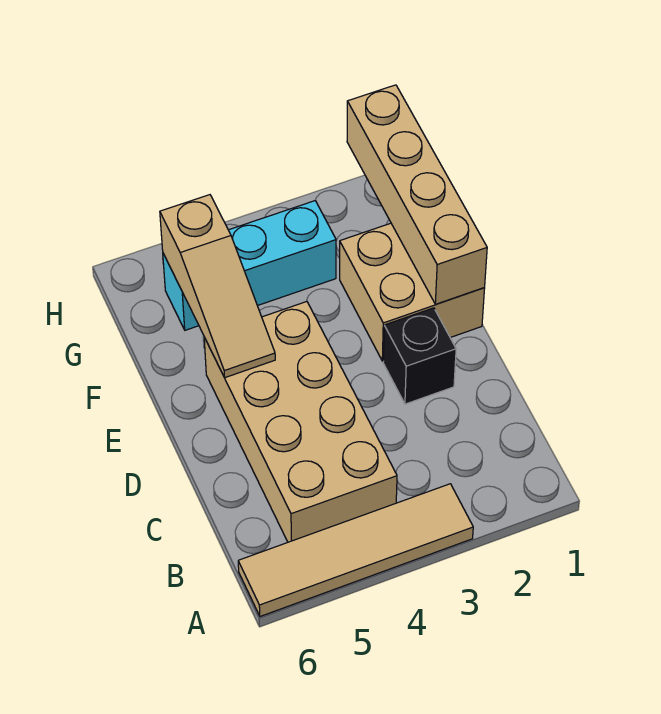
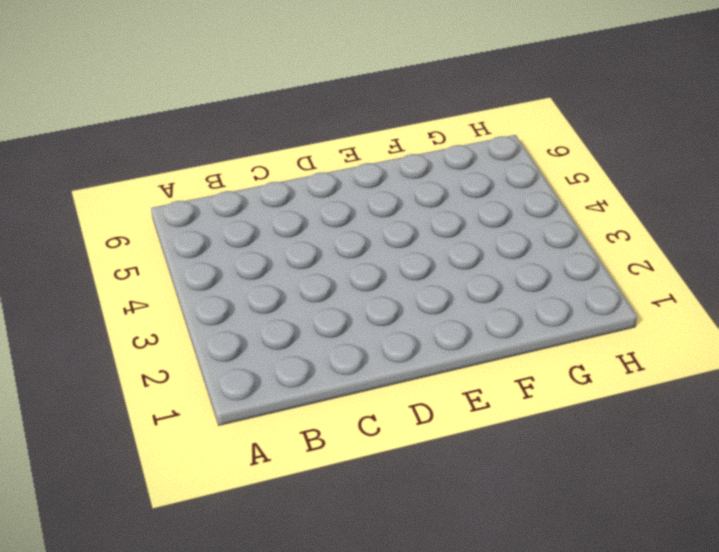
none -> tan tile A3:A6 level 1
none -> tan brick B4:E5 level 1

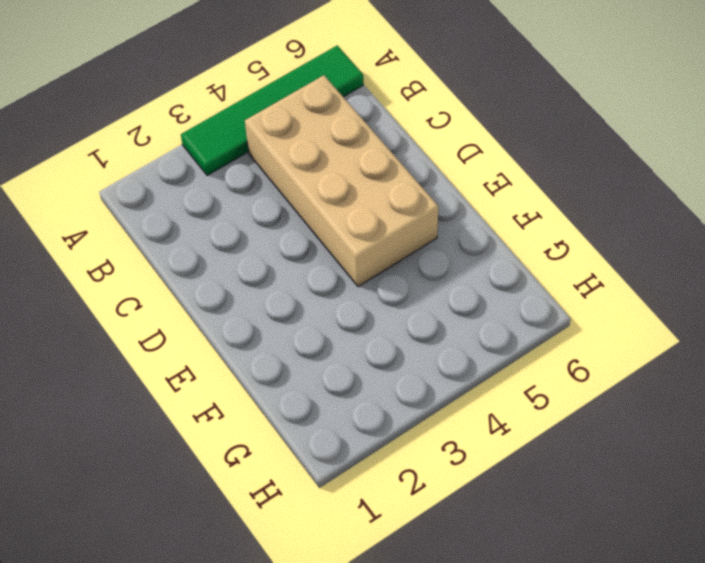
green tile A3:A6 level 1 -> tan tile A3:A6 level 1
none -> black brick D2 level 1
none -> tan brick E1:F2 level 1

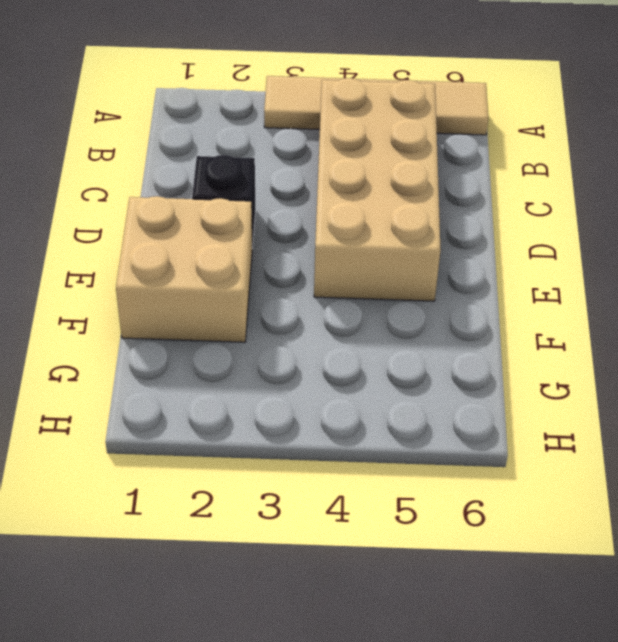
none -> cyan brick G3:G5 level 1
none -> tan brick E1:H1 level 2

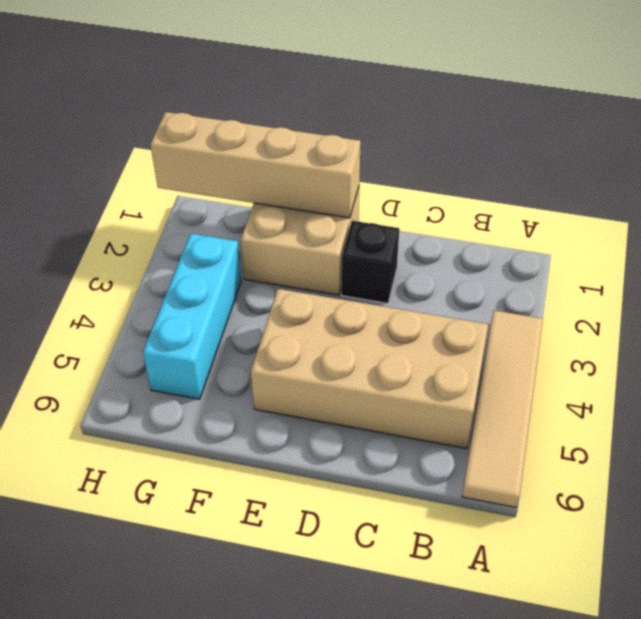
none -> tan slope E5:G5 level 2 top G

